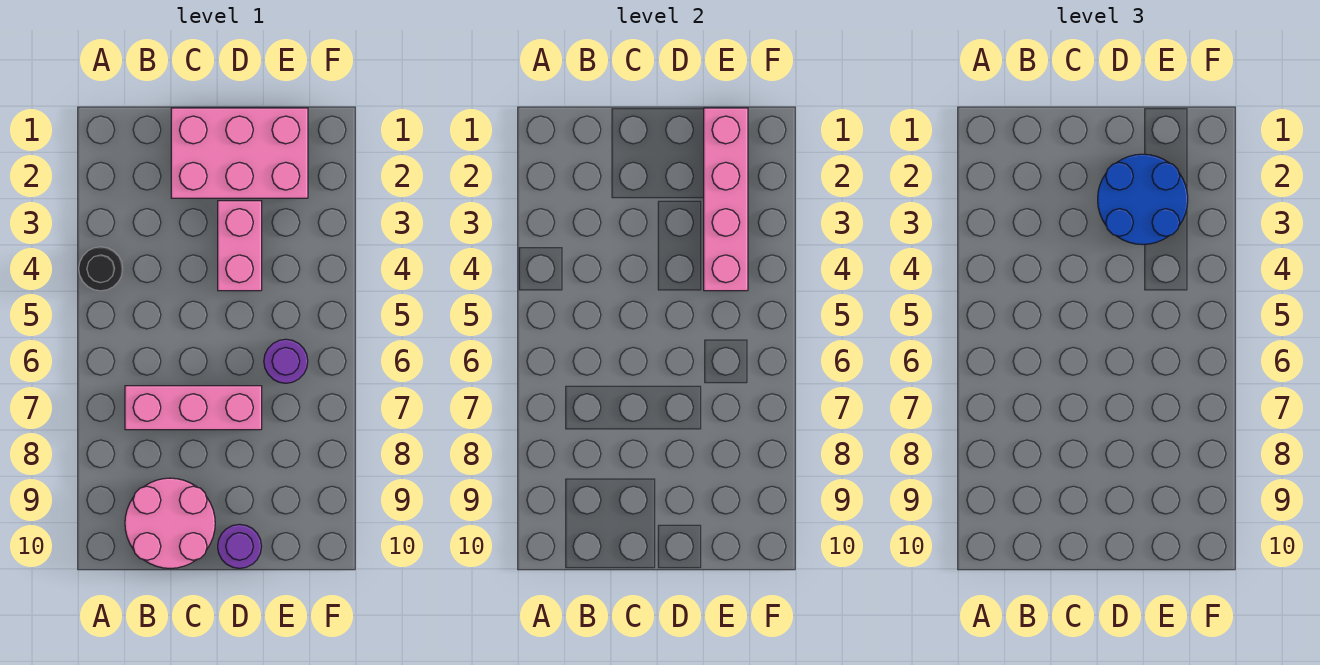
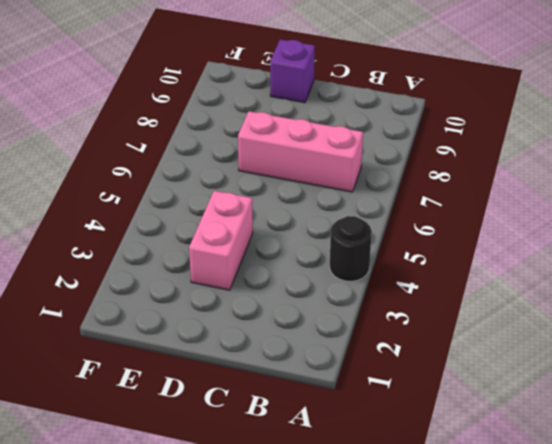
purple brick D10 level 1 -> purple round brick D10 level 1
none -> pink round brick B9:C10 level 1
none -> pink brick C1:E2 level 1

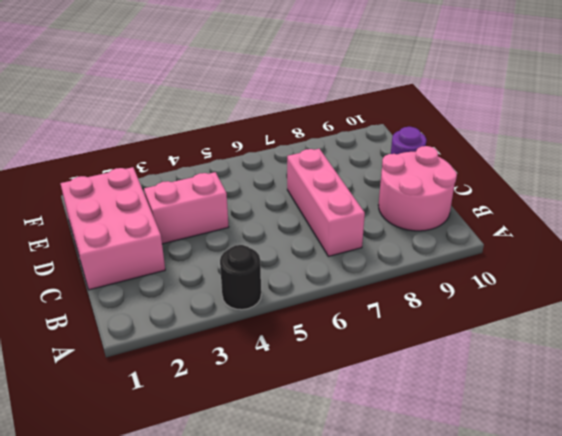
none -> purple round brick E6 level 1
none -> pink brick E1:E4 level 2

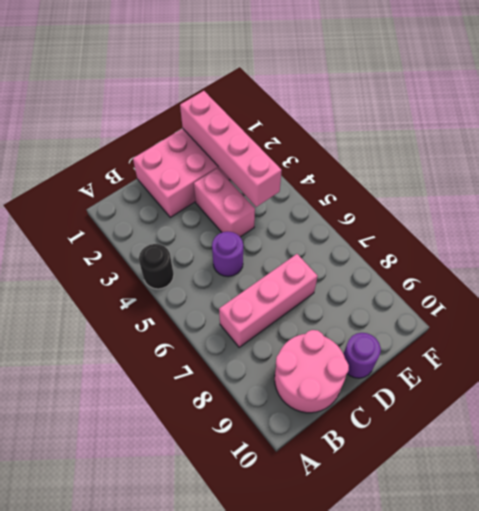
purple round brick C5 level 1 -> purple round brick E6 level 1
none -> blue round brick D2:E3 level 3

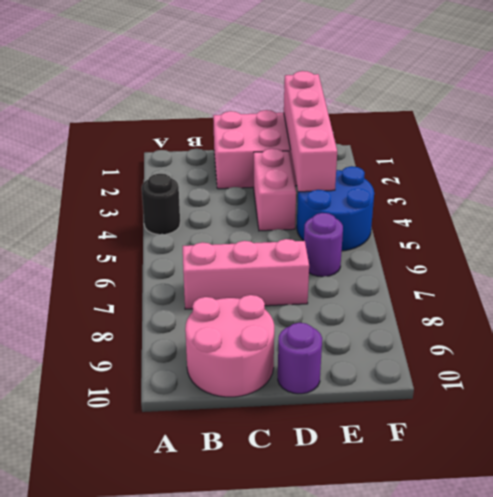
blue round brick E4:F5 level 1 -> blue round brick D2:E3 level 3

